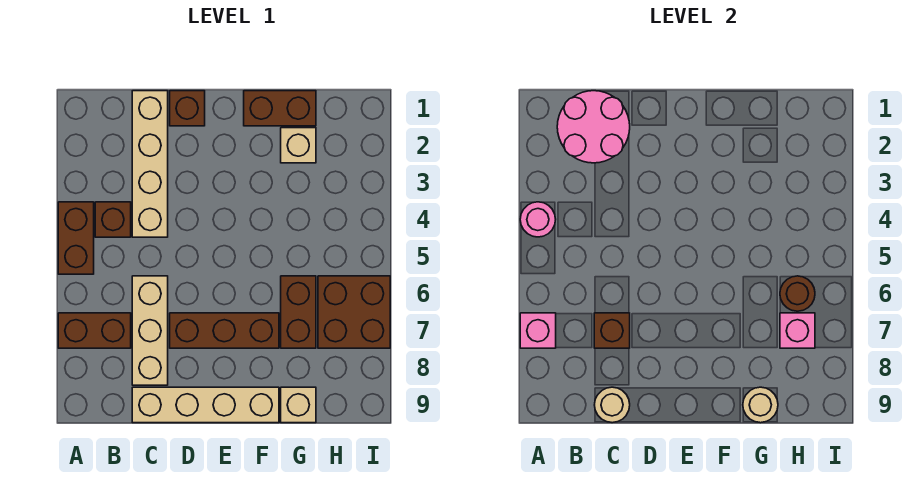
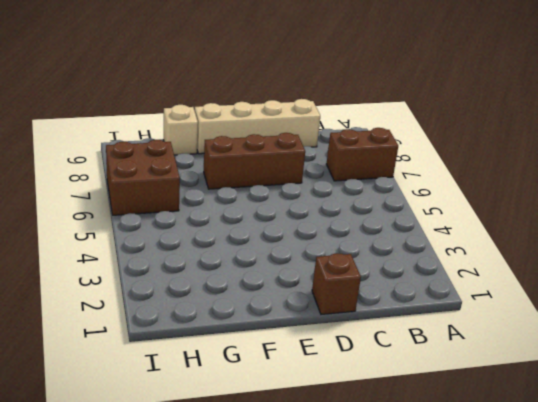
none -> brown brick A4:A5 level 1
none -> brown brick B4 level 1
none -> tan brick C1:C4 level 1

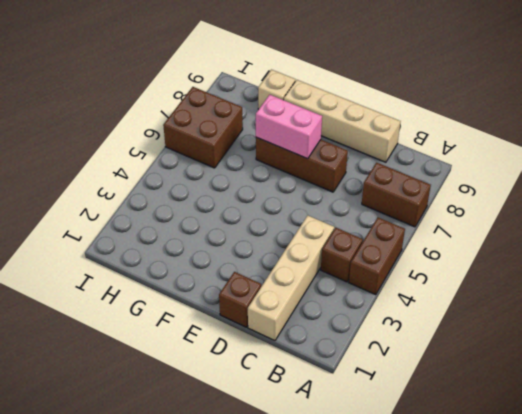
pink brick E7:F7 level 2 -> none
none -> tan brick C6:C8 level 1
none -> brown brick F1:G1 level 1
none -> tan brick G2 level 1

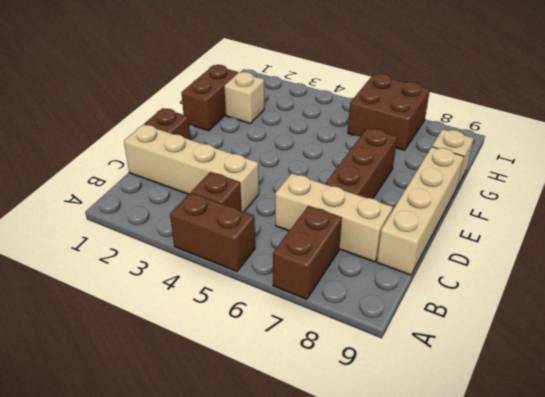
none -> brown brick G6:G7 level 1
none -> pink round brick A4 level 2
none -> pink brick A7 level 2

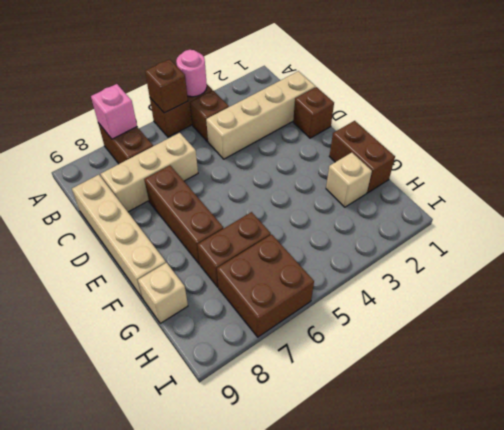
brown brick A5 level 2 -> brown brick C7 level 2
none -> pink round brick B1:C2 level 2
none -> tan round brick C9 level 2
none -> tan round brick G9 level 2

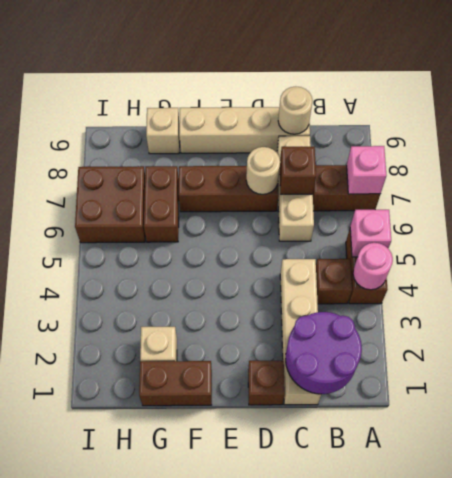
pink brick A5 level 2 -> pink brick H7 level 2
purple round brick B1:C2 level 2 -> pink round brick B1:C2 level 2
tan round brick D7 level 2 -> tan round brick G9 level 2
none -> brown round brick H6 level 2

